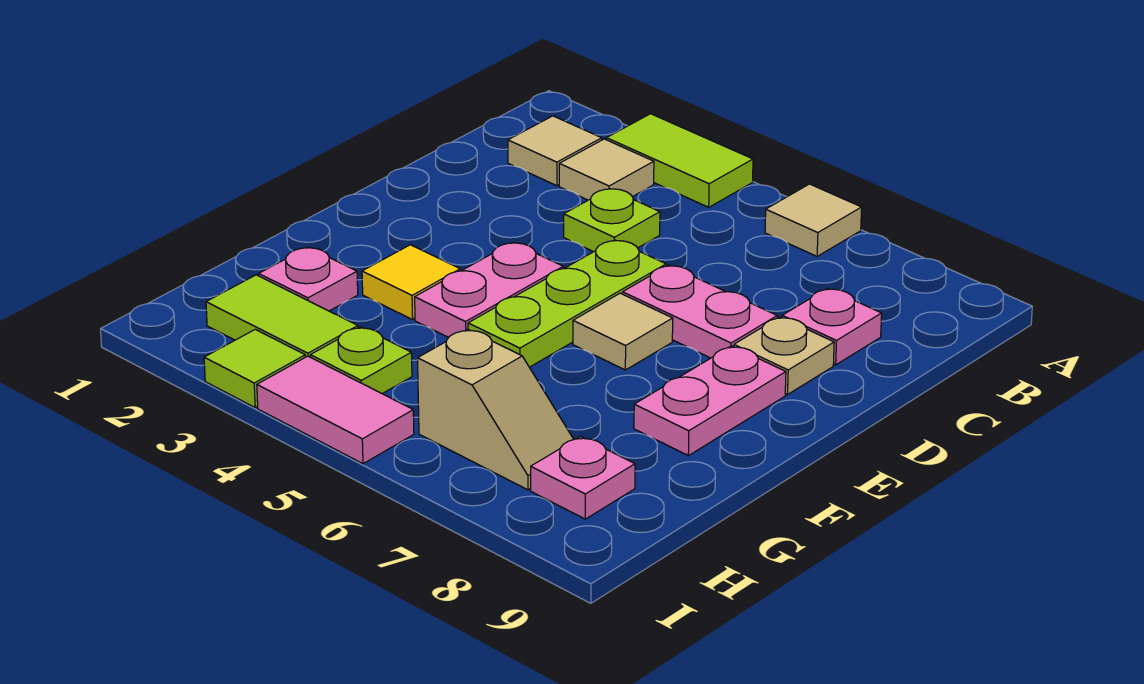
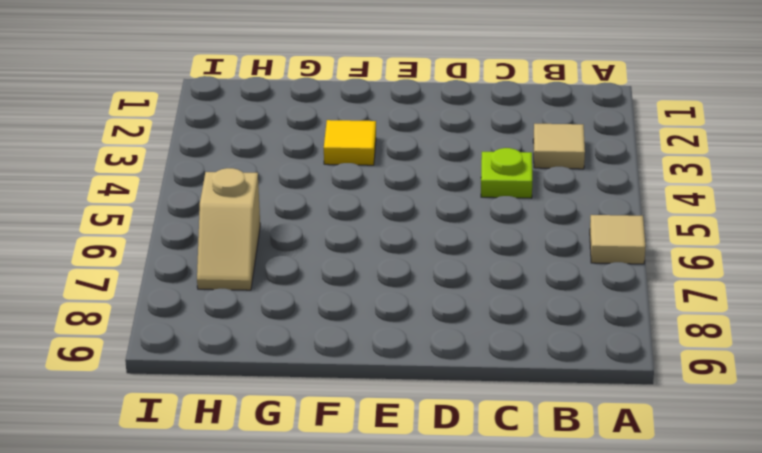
none -> lime tile A3:A4 level 1
none -> tan tile B2 level 1
none -> pink plate C8 level 1

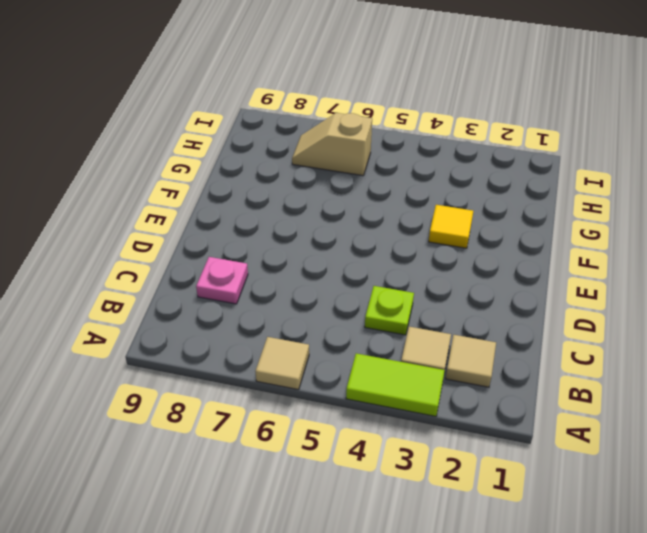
none -> lime plate D5:F5 level 1
none -> pink plate D6:D7 level 1
none -> tan plate D8 level 1

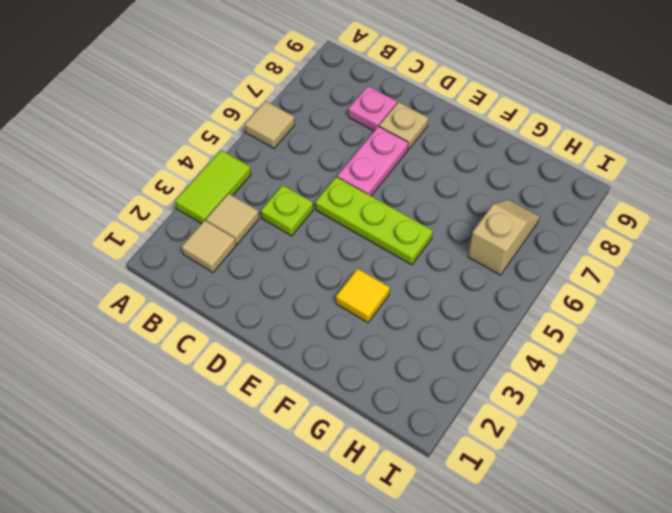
none -> pink plate E4:F4 level 1
none -> tan tile E6 level 1
none -> pink plate E8:F8 level 1

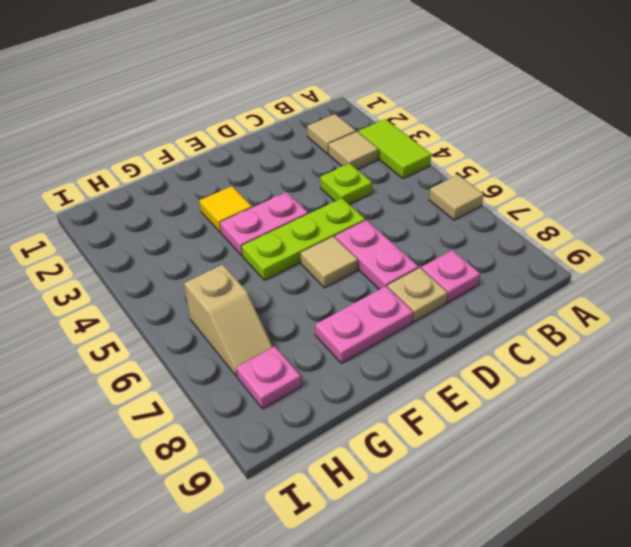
none -> pink plate G2 level 1
none -> lime tile H2:H3 level 1
none -> lime plate H4 level 1

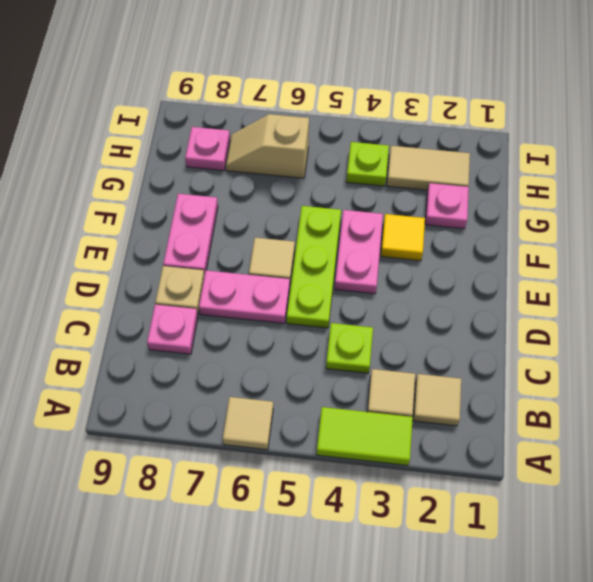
tan tile H2:H3 level 1 -> lime tile H2:H3 level 1
none -> lime tile I3 level 1
none -> pink tile I4:I5 level 1

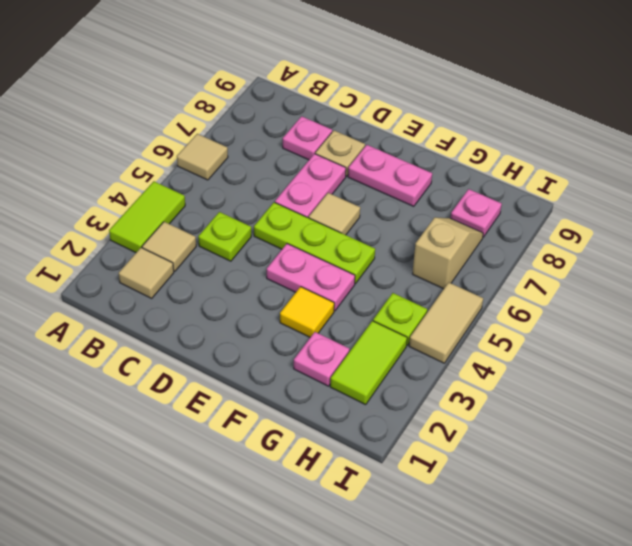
tan tile I4:I5 level 1 -> pink tile I4:I5 level 1
none -> lime tile I3 level 1

